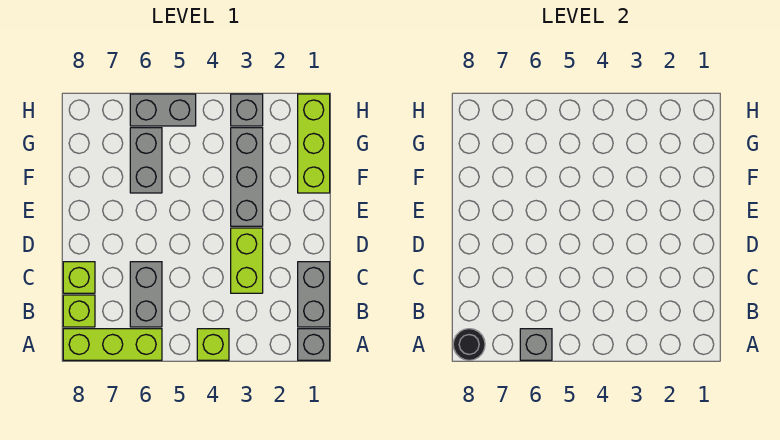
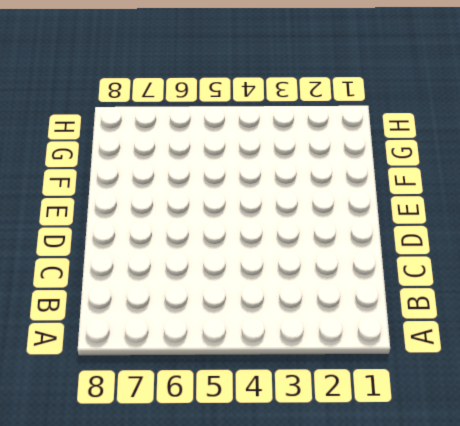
none -> grey brick A1 level 1
none -> lime brick A4 level 1
none -> lime brick A6:A8 level 1

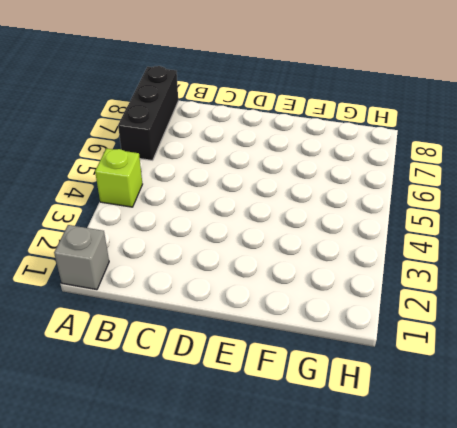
black brick A6:A8 level 1 -> lime brick A6:A8 level 1
none -> grey brick B1:C1 level 1
none -> grey brick B6:C6 level 1
none -> lime brick B8 level 1

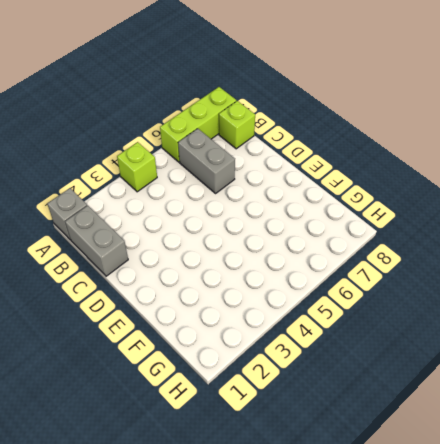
none -> lime brick C3:D3 level 1
none -> lime brick C8 level 1
none -> grey brick E3:G3 level 1

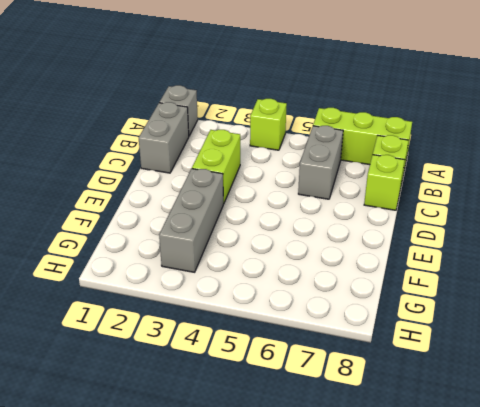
none -> lime brick F1:H1 level 1
none -> grey brick F6:G6 level 1
none -> grey brick H3 level 1

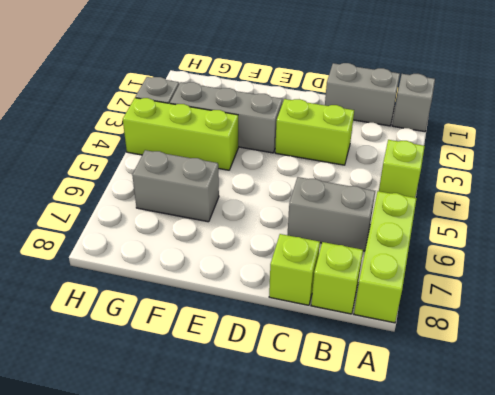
lime brick F4:H4 level 1 -> lime brick F1:H1 level 1
none -> grey brick H5:H6 level 1
none -> grey brick A6 level 2
none -> black round brick A8 level 2

